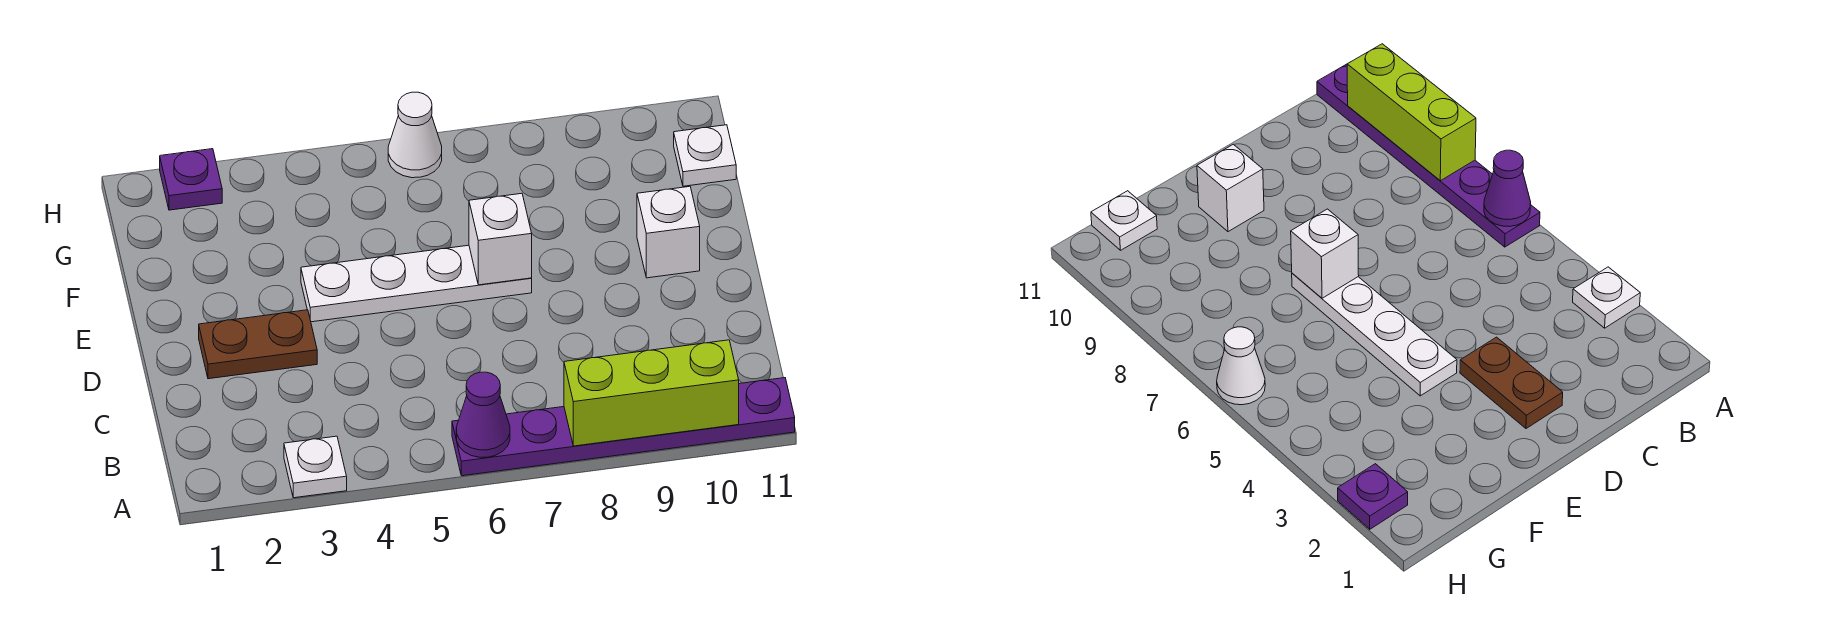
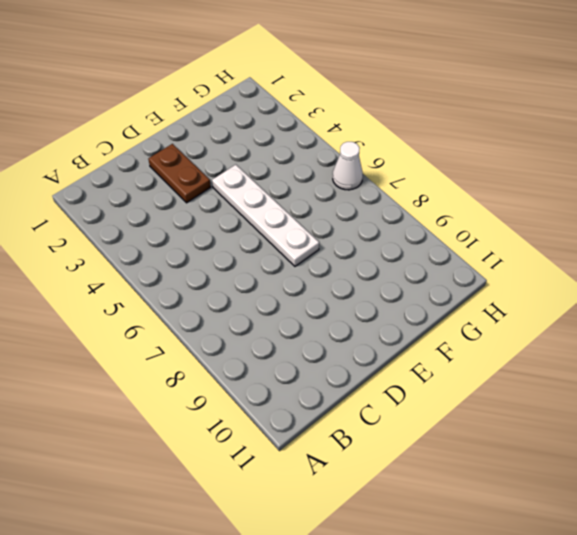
none -> white plate A3 level 1
none -> purple plate A6:A11 level 1

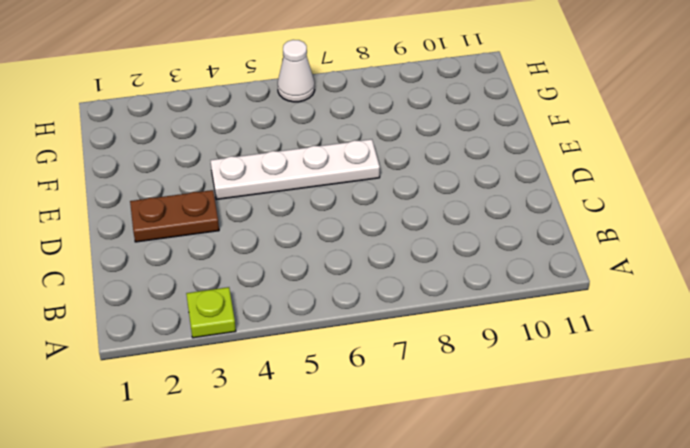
lime plate A3 level 1 -> white plate A3 level 1
none -> purple plate A6:A11 level 1
none -> white brick E10 level 1

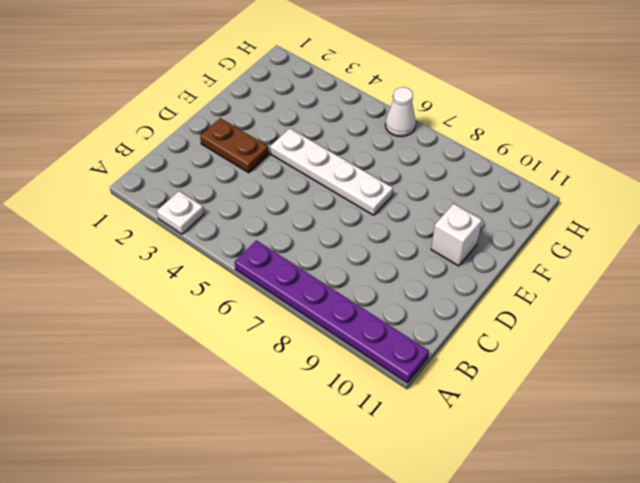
none -> white plate G11 level 1
none -> purple plate H2 level 1

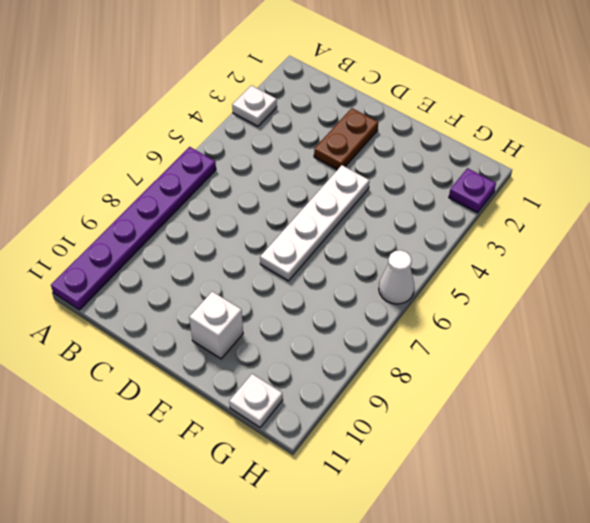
none -> purple cone A6 level 2
none -> lime brick A8:A10 level 2

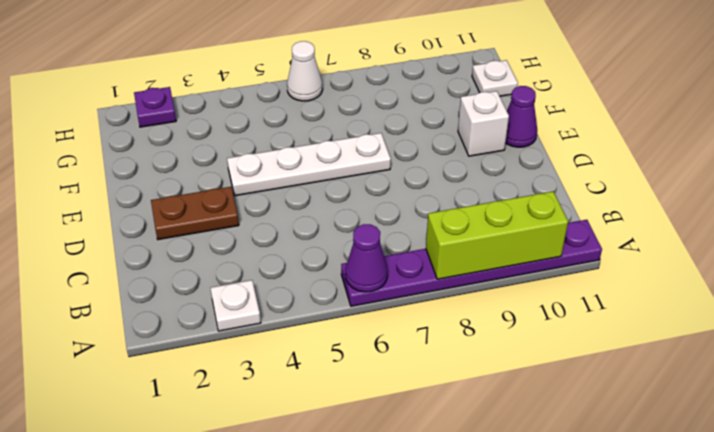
purple cone E11 level 1 -> none
none -> white brick E7 level 2

